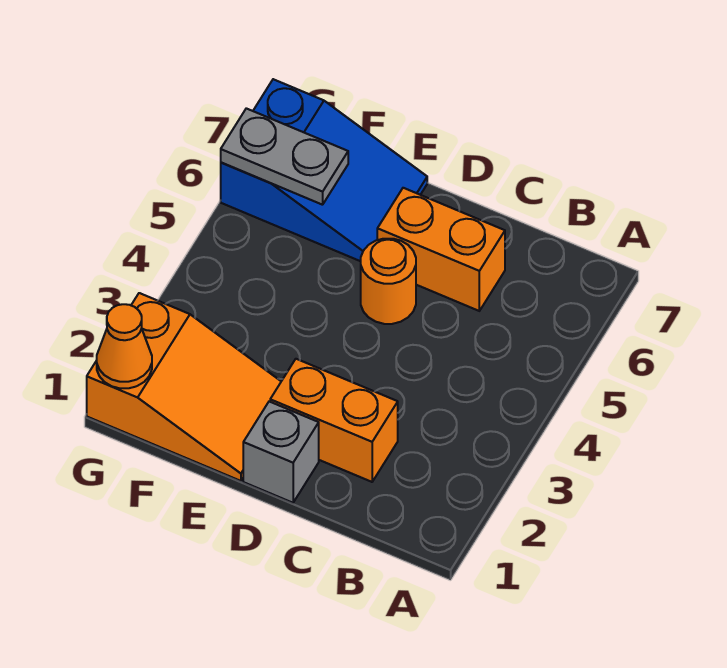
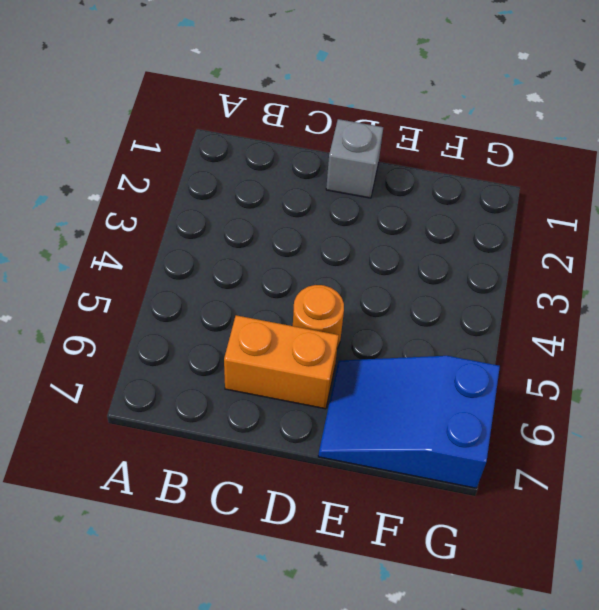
none -> orange brick C2:D2 level 1
none -> orange slope E1:G2 level 1 top G

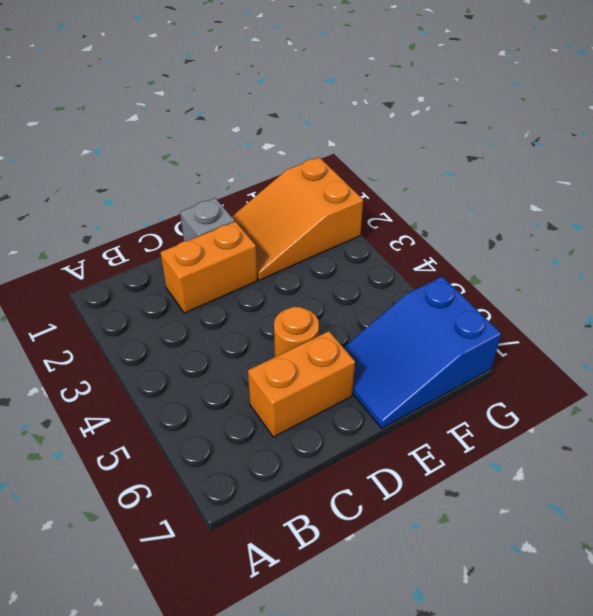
none -> grey plate F6:G6 level 2
none -> orange cone G1 level 2

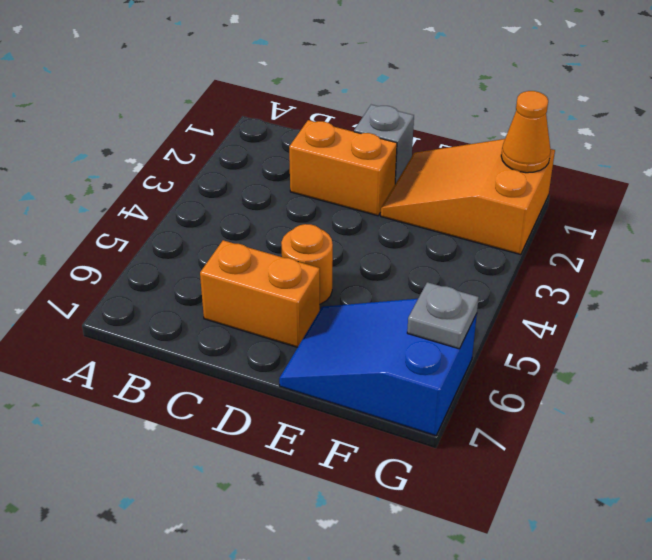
grey plate G6 level 2 -> grey plate F6:G6 level 2

